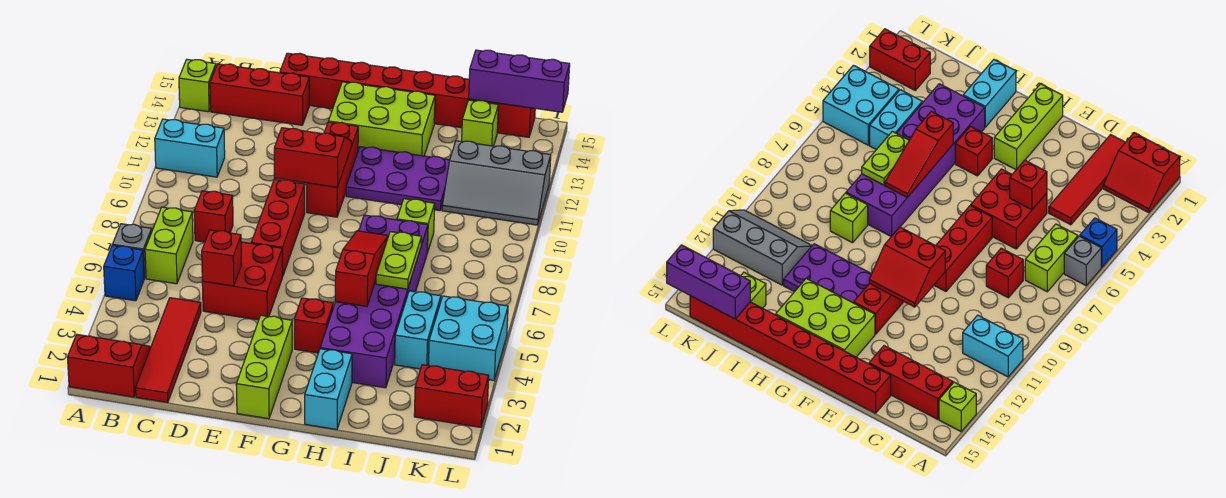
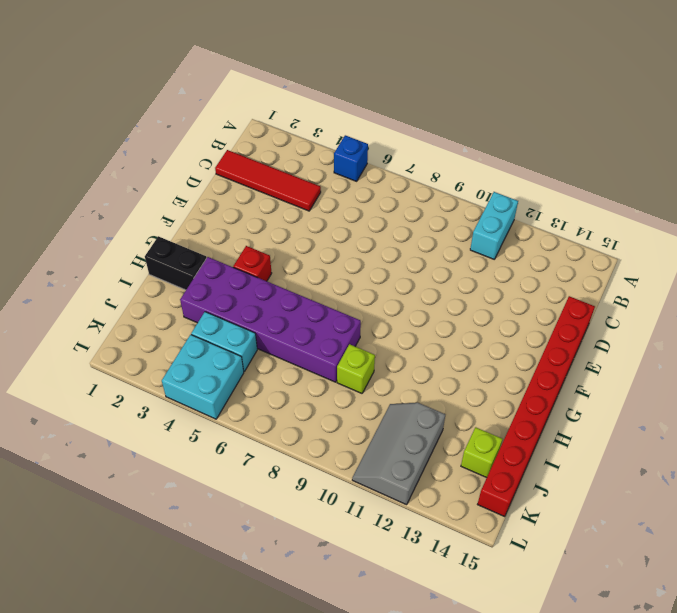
black brick H1:H2 level 1 -> cyan brick H1:H2 level 1
none -> red slope A1:B2 level 1 top 1
none -> grey brick A6 level 1
none -> lime brick A14 level 1
none -> lime brick B6:B7 level 1

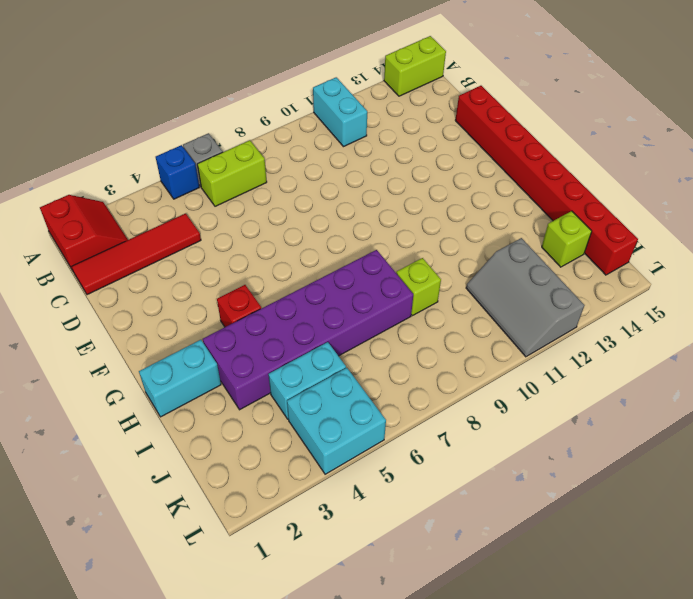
lime brick A14:A15 level 1 -> lime brick A14 level 1
none -> red brick B14:D14 level 1
none -> red brick C8 level 1
none -> red brick D5:E6 level 1
none -> red brick E7:E9 level 1

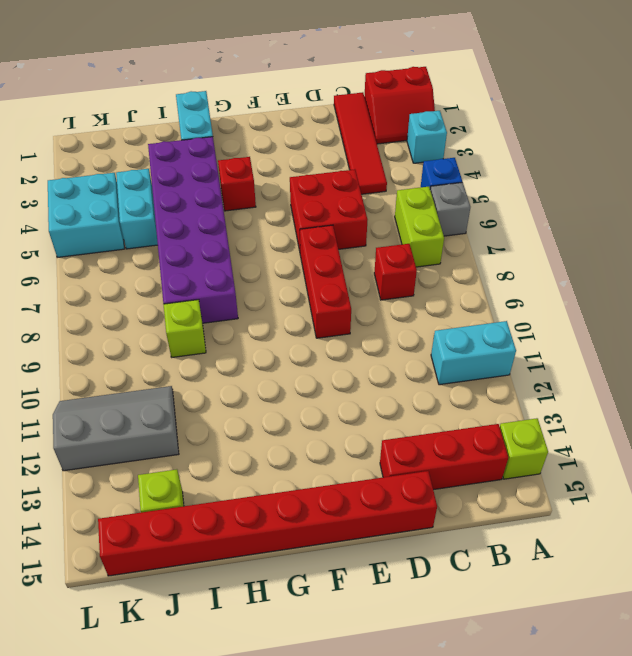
cyan brick A3 level 1 -> none
none -> lime brick F1:F3 level 1
none -> red brick F10:F12 level 1
none -> lime brick F13:H14 level 1
none -> purple plate G11:I12 level 1

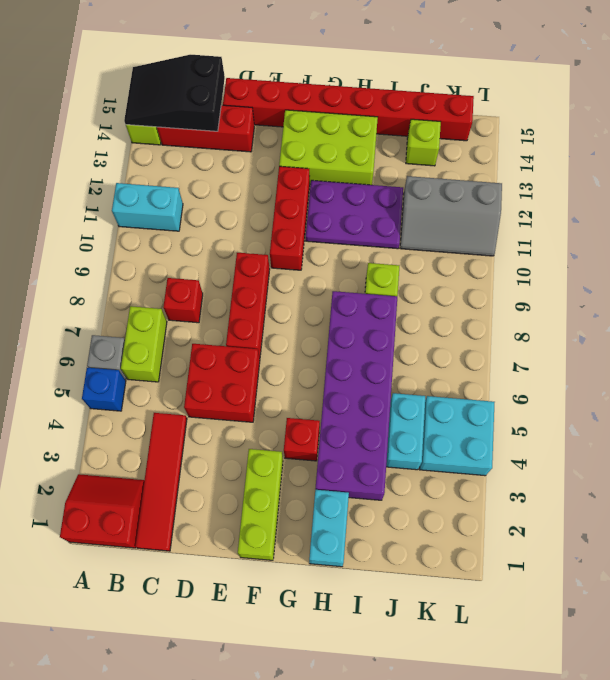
black slope A14:C15 level 2 top C -> none
none -> red brick K2:L2 level 1
none -> red brick D5 level 2
none -> red slope E10:F11 level 2 top 10
none -> red slope H5:H7 level 2 top 5

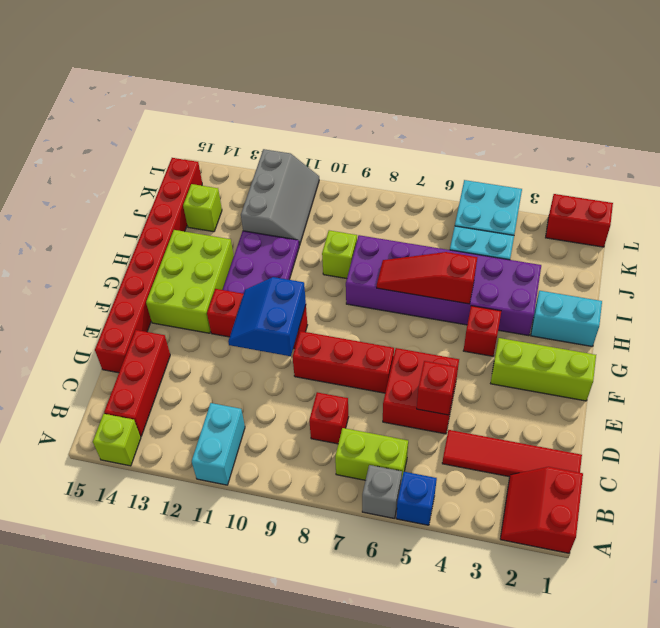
blue slope E10:F11 level 2 top 10 -> red slope E10:F11 level 2 top 10
red brick L1:L2 level 1 -> red brick K2:L2 level 1
none -> lime plate I6:I7 level 2
none -> purple brick J15:L15 level 2

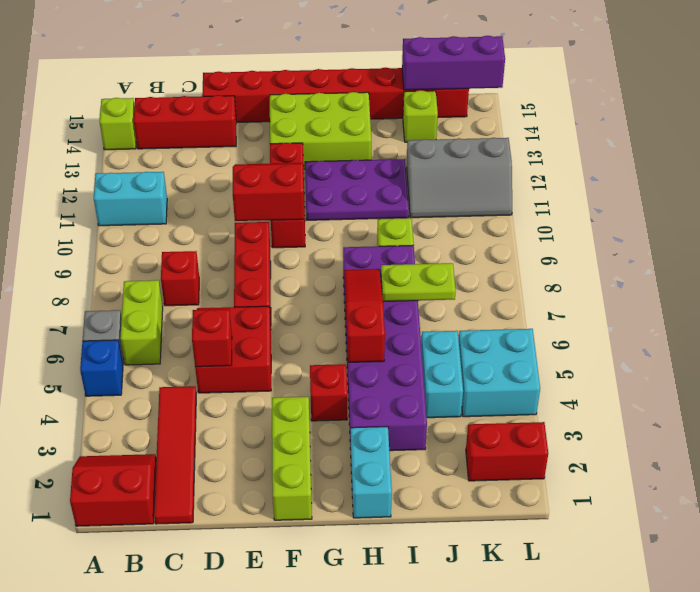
lime plate I7:J7 level 2 -> lime plate I6:I7 level 2

